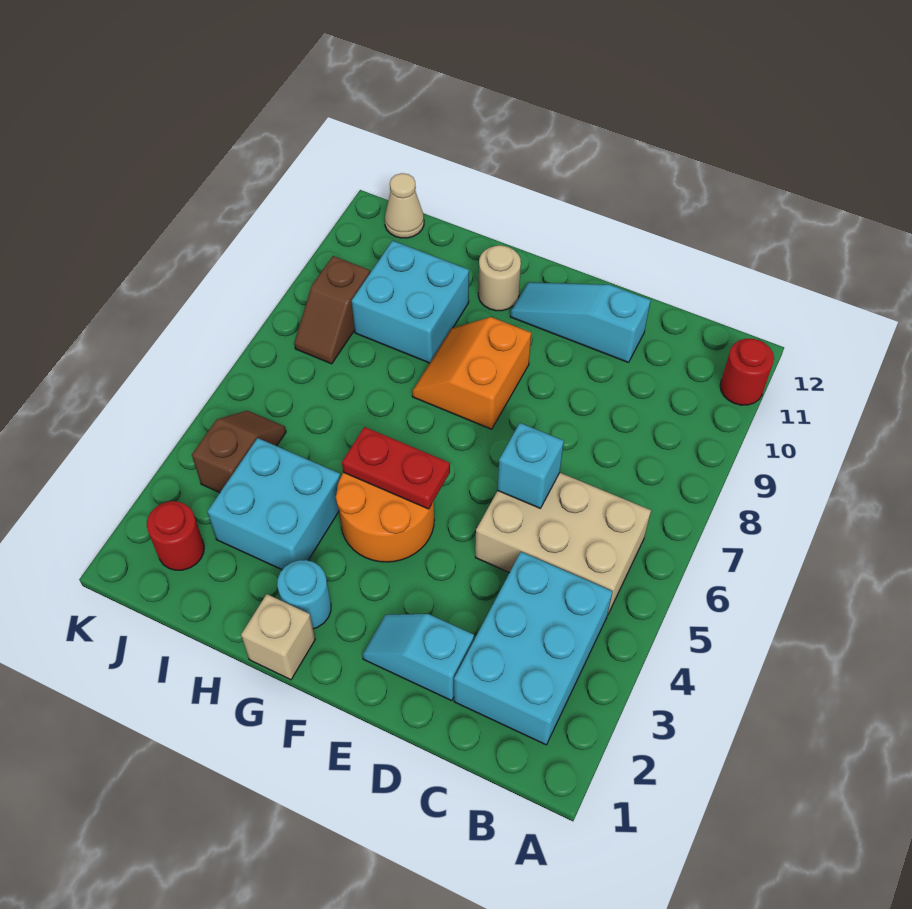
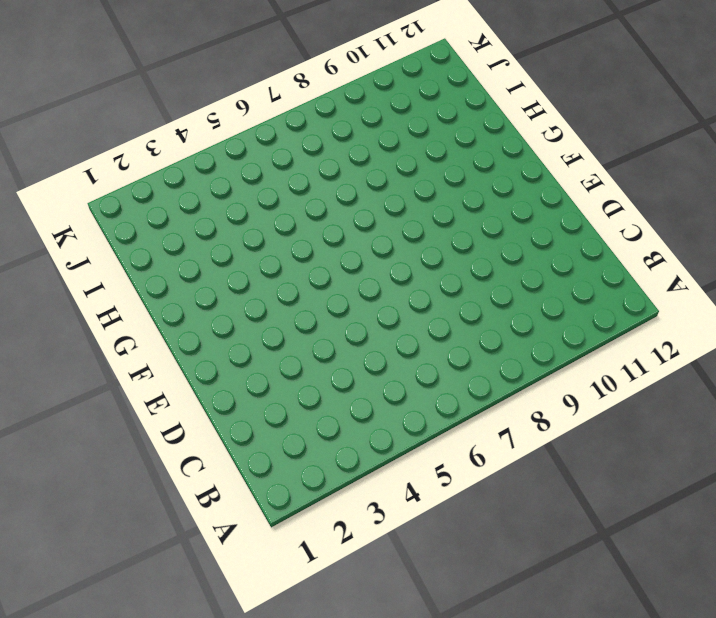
none -> red round brick A11 level 1
none -> cyan brick B2:C4 level 1
none -> tan brick B5:D6 level 1

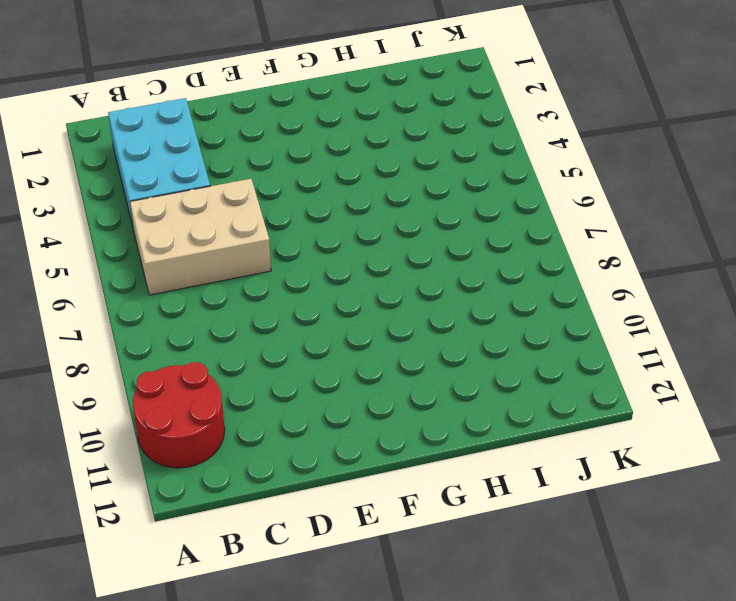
red round brick A10:B11 level 1 -> red round brick A11 level 1
none -> cyan slope D2:E2 level 1 top D
none -> cyan slope D11:F11 level 1 top D
none -> orange round brick F4:G5 level 1

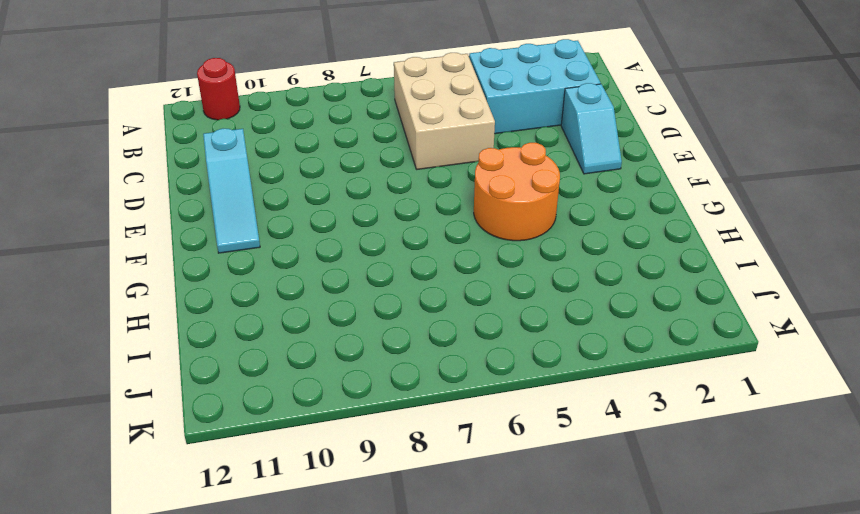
none -> orange slope F8:G9 level 1 top F
none -> tan brick G1 level 1
none -> cyan round brick G2 level 1

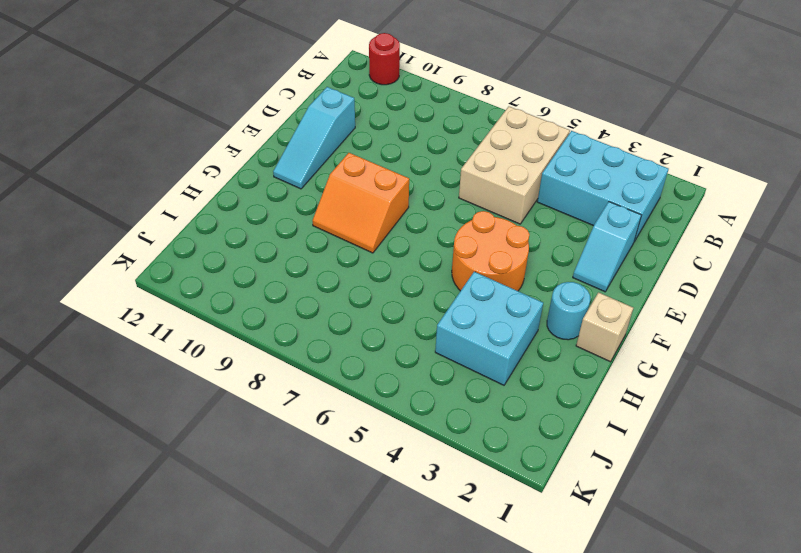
none -> tan round brick G11 level 1
none -> cyan brick H9:I10 level 1
none -> red round brick J2 level 1

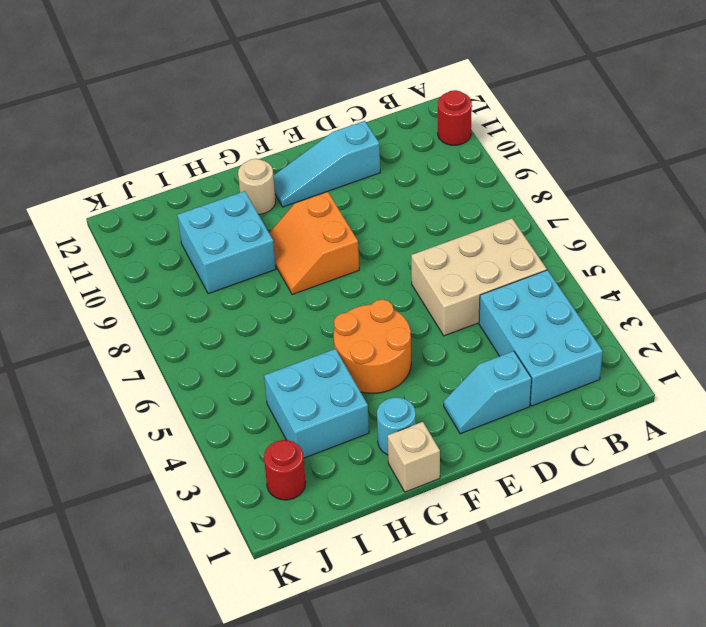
none -> brown slope J4:J5 level 1 top 4
none -> brown slope J8:J9 level 1 top 9
none -> tan cone J12 level 1

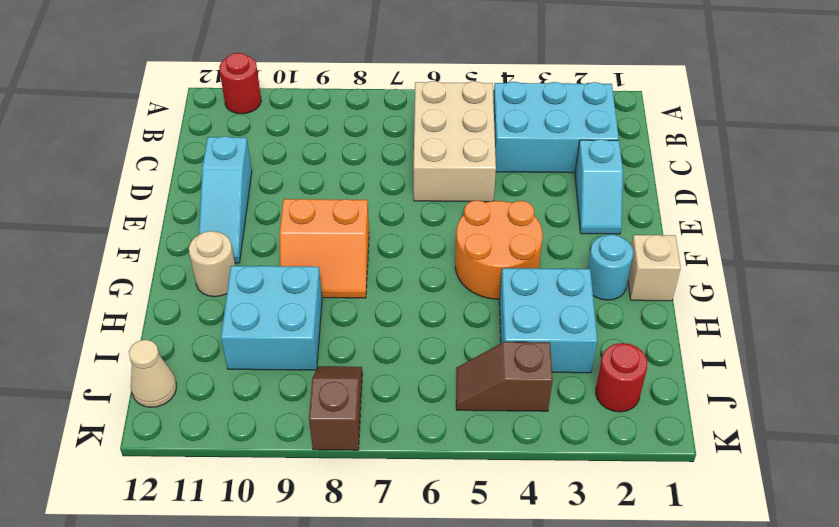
brown slope J8:K8 level 1 top K -> brown slope J8:J9 level 1 top 9
none -> cyan brick D6 level 2
none -> red plate F5:G5 level 2

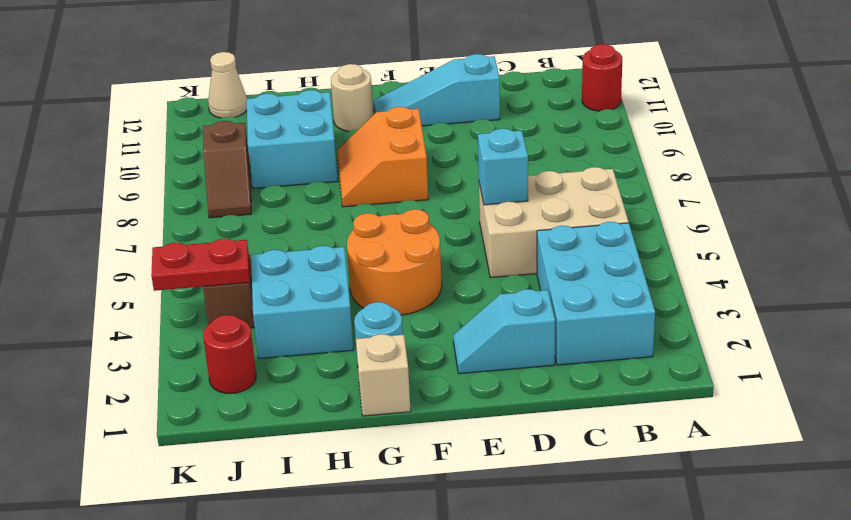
red plate J4:K4 level 2 -> red plate F5:G5 level 2

